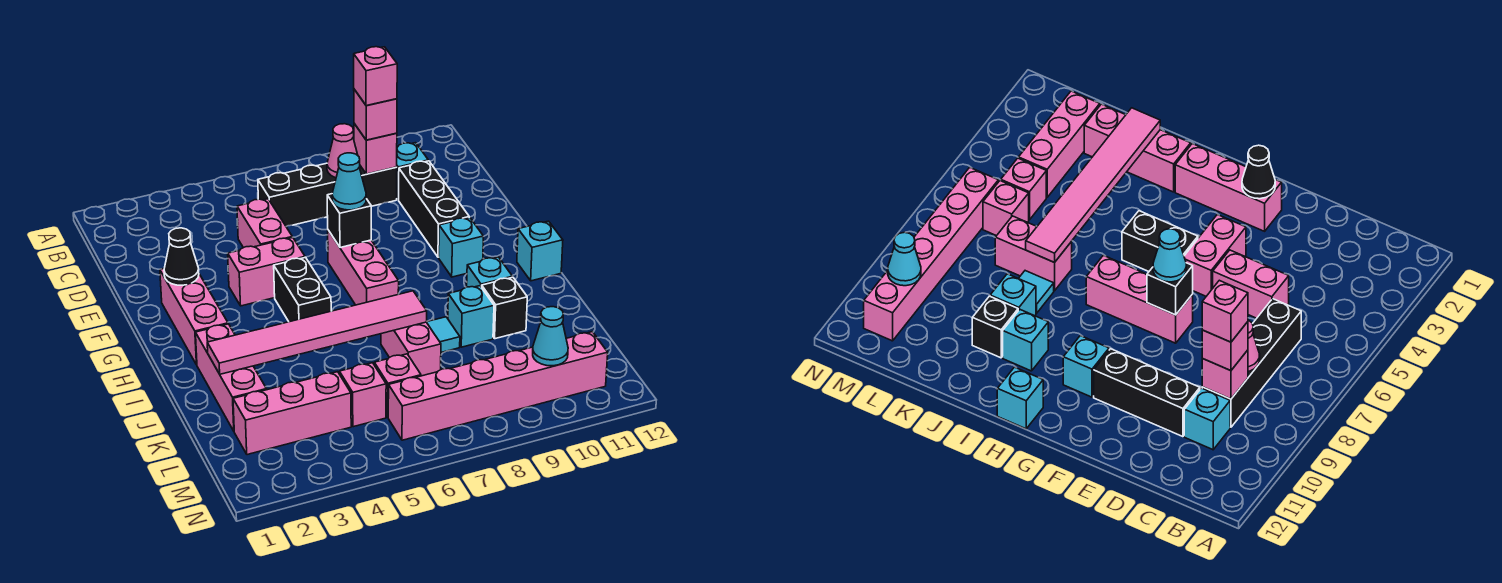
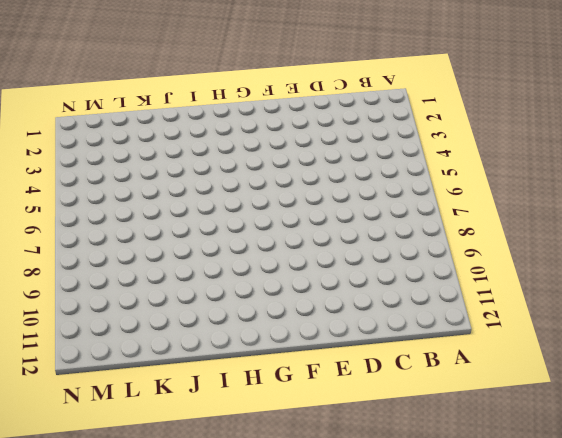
none -> black brick C6:C9 level 1
none -> cyan brick C10 level 1
none -> pink brick D5:E5 level 1

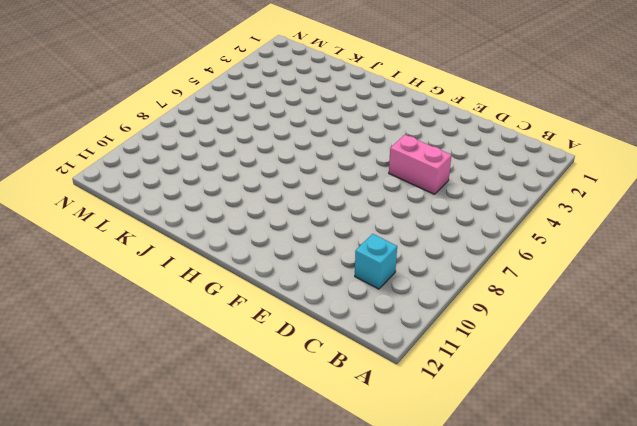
none -> black brick C6:C9 level 1
none -> black brick D10:F10 level 1
none -> pink brick F2:H2 level 1

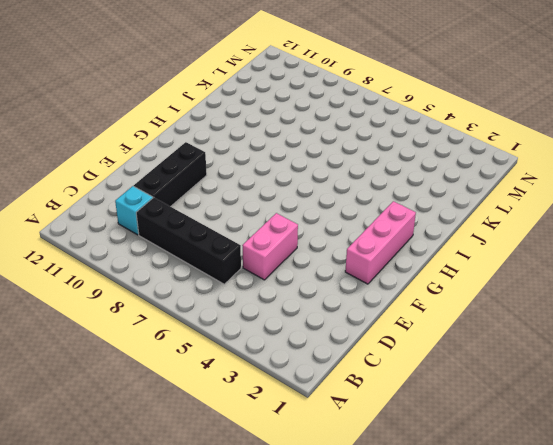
none -> pink brick F4:F5 level 1
none -> pink brick F7:H7 level 1
none -> black brick G5:H5 level 1

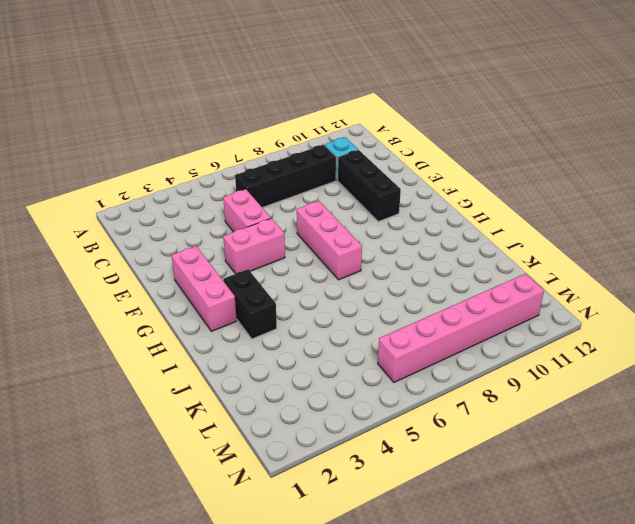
black brick H3:I3 level 1 -> black brick G5:H5 level 1
none -> cyan brick G10 level 1
none -> cyan brick H12 level 1
none -> pink brick I2:K2 level 1

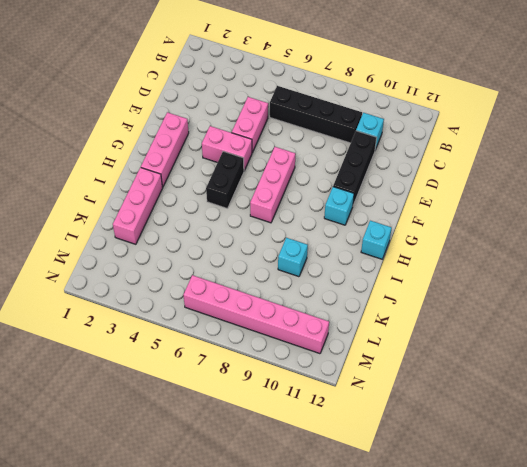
none -> cyan brick I10 level 1
none -> pink brick J7:K7 level 1
none -> cyan tile J8 level 1

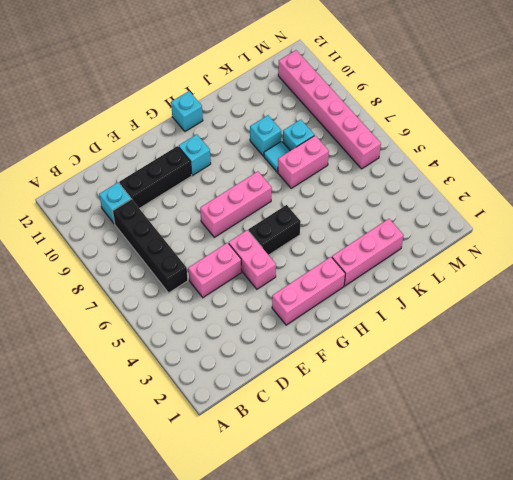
cyan brick K8 level 1 -> cyan brick I10 level 1
none -> black brick J10 level 1
none -> pink brick L2:L4 level 1
none -> pink brick L5 level 1

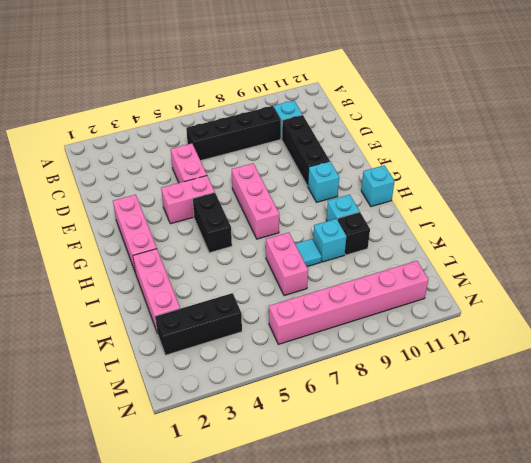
black brick L2:L4 level 1 -> pink brick L2:L4 level 1
none -> pink brick L5 level 1
none -> pink brick L6 level 1
none -> pink cone C8 level 2

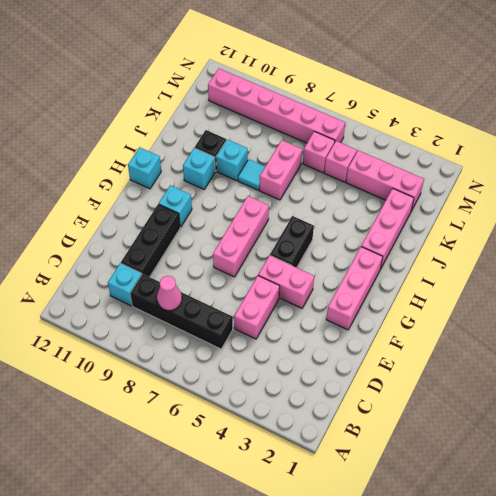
none -> pink brick C9 level 2
none -> black cone F2 level 2
none -> black brick F7 level 2

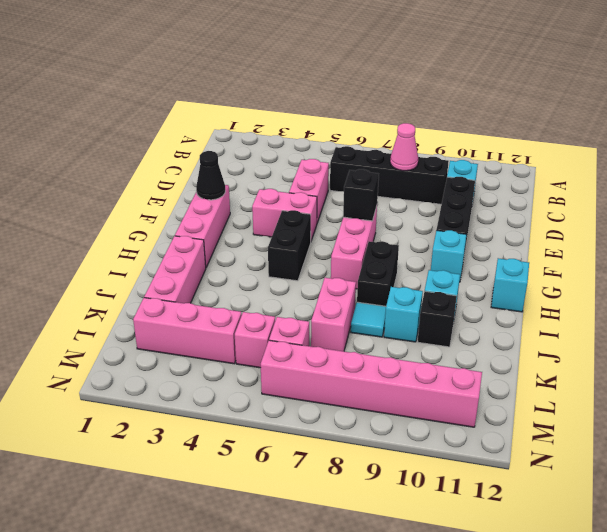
black brick H8:I8 level 1 -> none
none -> pink brick C9 level 2
none -> pink tile J2:J7 level 2
none -> cyan cone M10 level 2

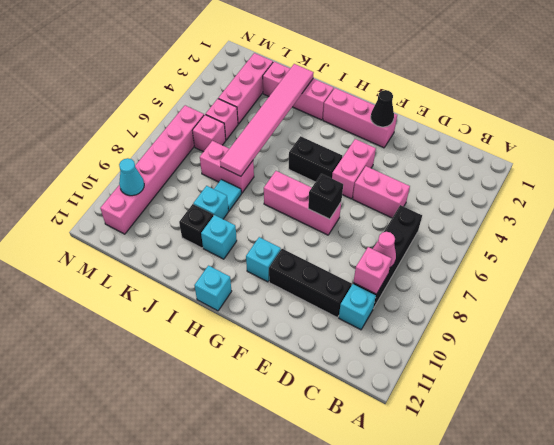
none -> pink brick C9 level 3
none -> cyan cone F7 level 3
none -> pink brick C9 level 4

